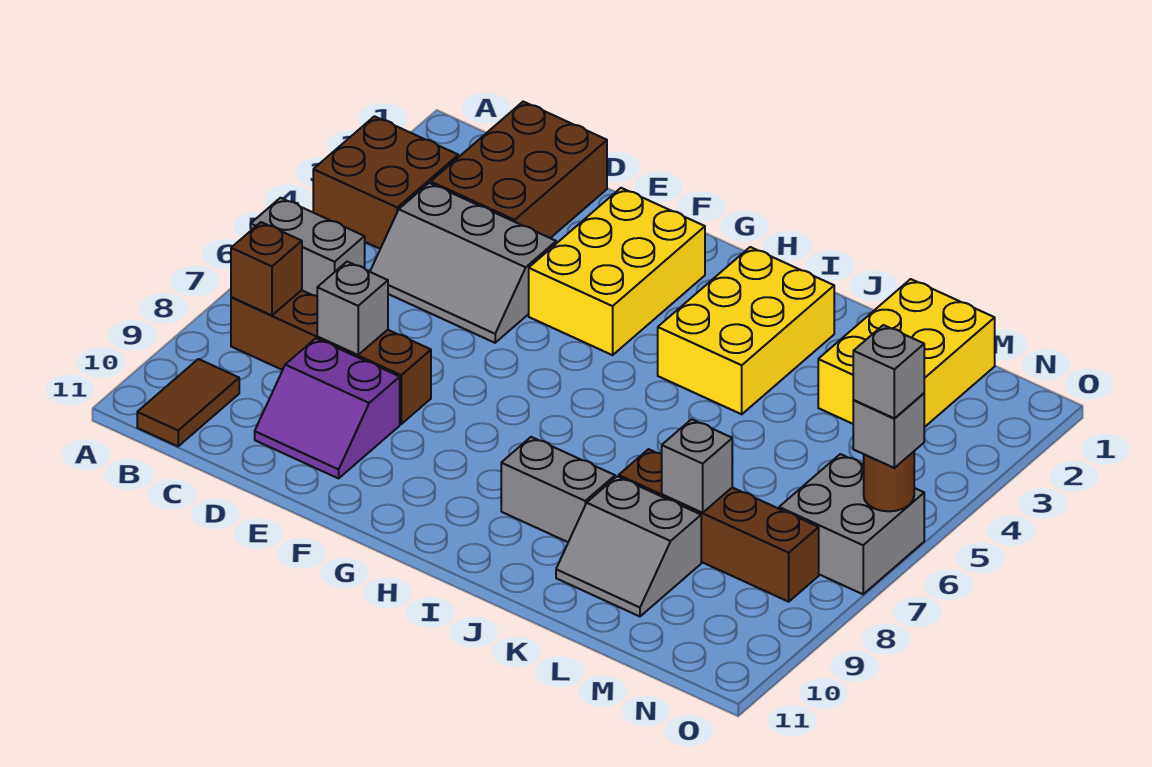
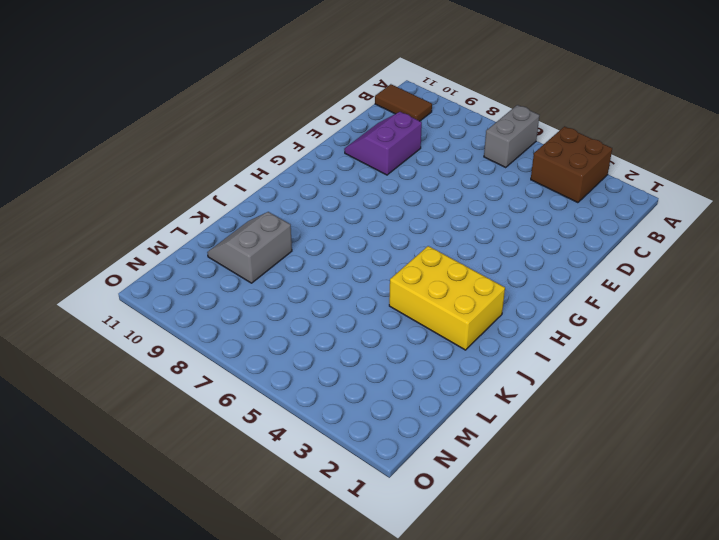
none -> brown brick B8:E8 level 1
none -> brown brick C1:D3 level 1
none -> grey slope C4:E5 level 1 top 4

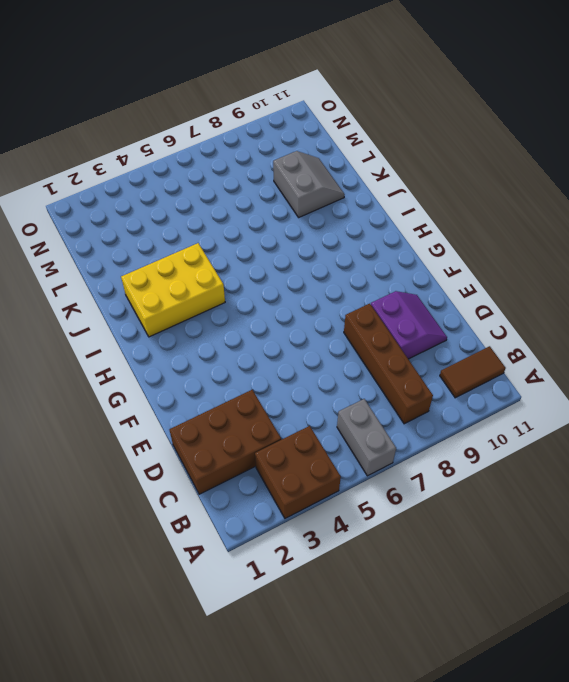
none -> grey slope C4:E5 level 1 top 4
none -> yellow brick F2:G4 level 1
none -> grey brick I9:J9 level 1

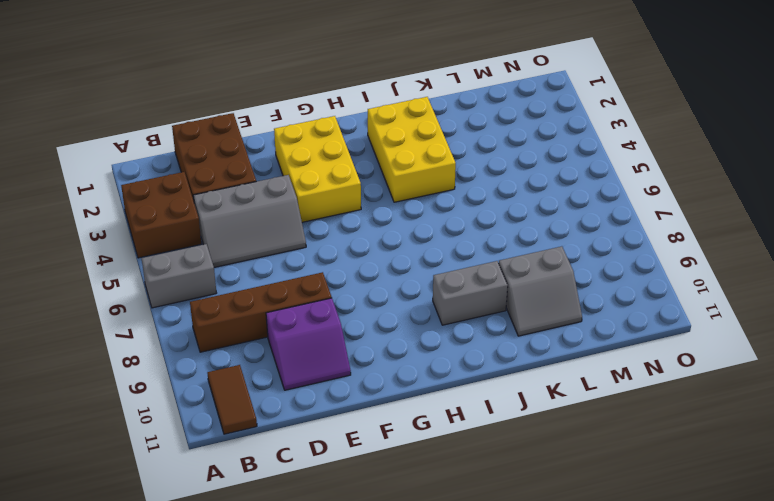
none -> brown brick K8:N8 level 1
none -> yellow brick L1:M3 level 1
none -> grey brick N6:O7 level 1

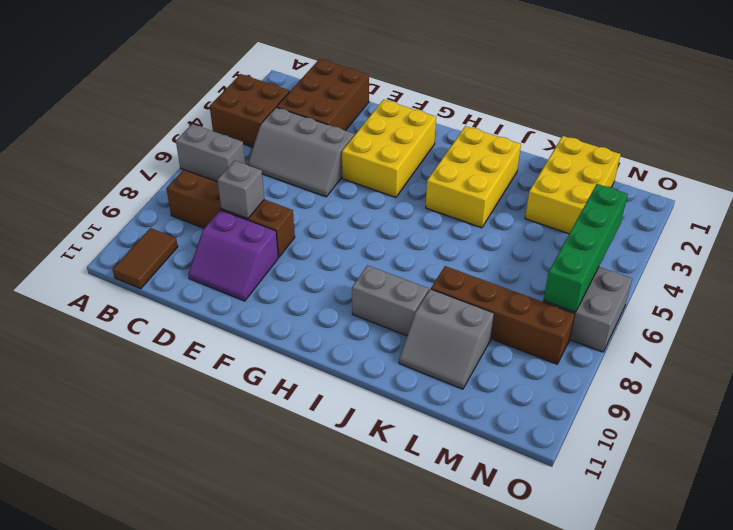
green brick N4:N7 level 2 -> none
none -> brown brick B8 level 2
none -> grey brick L8 level 2
none -> brown round brick O6 level 2

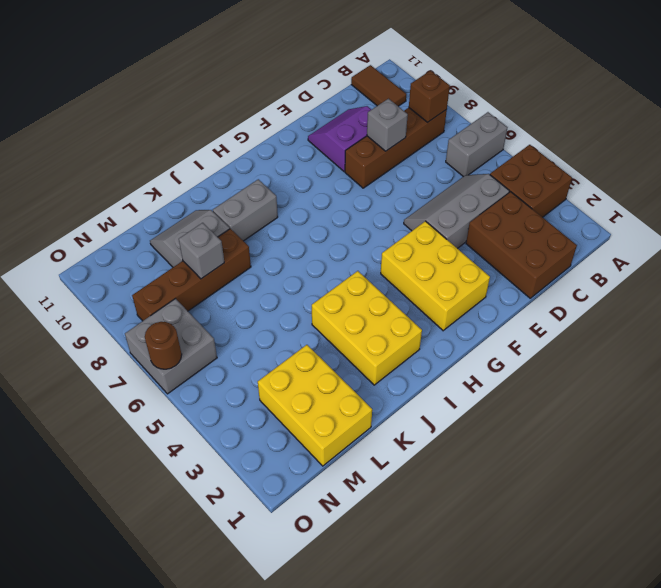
none -> grey brick O6 level 3
none -> grey brick O6 level 4

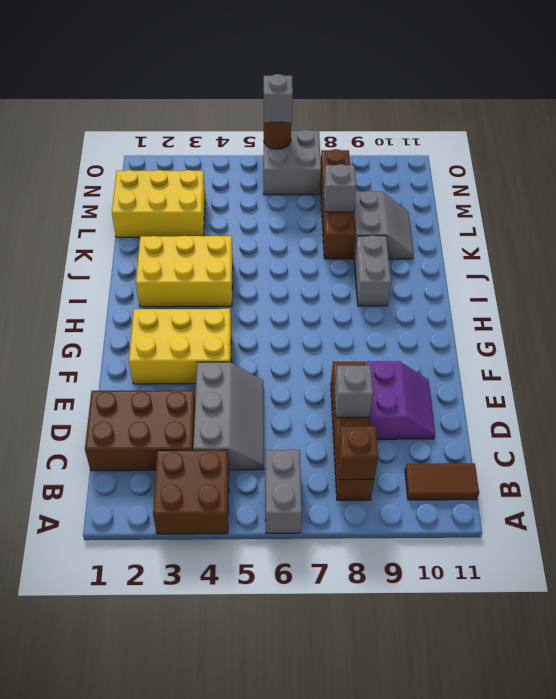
none -> grey brick O6 level 4

